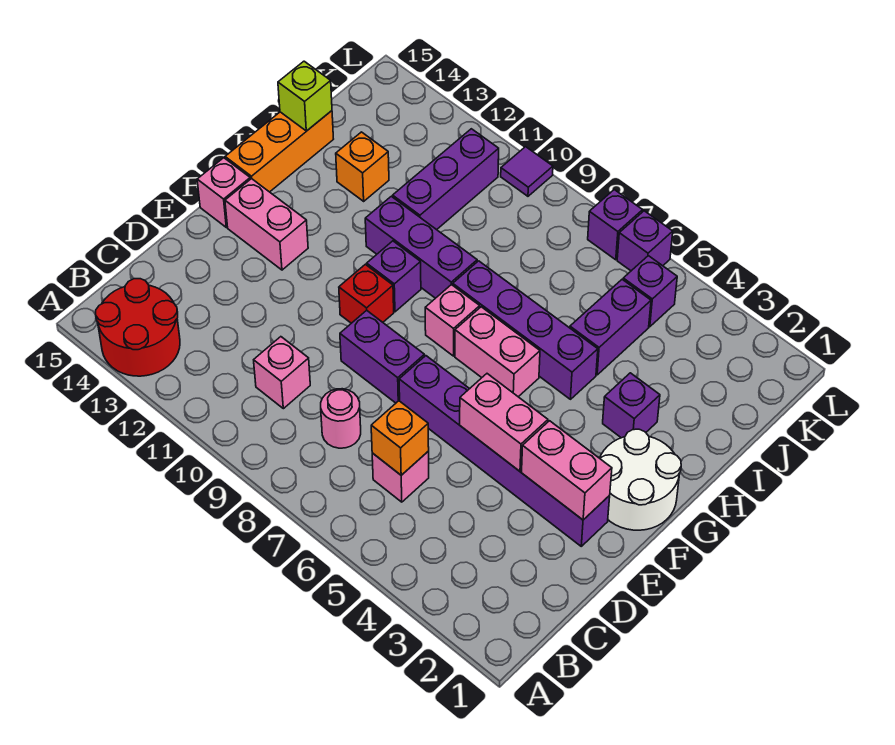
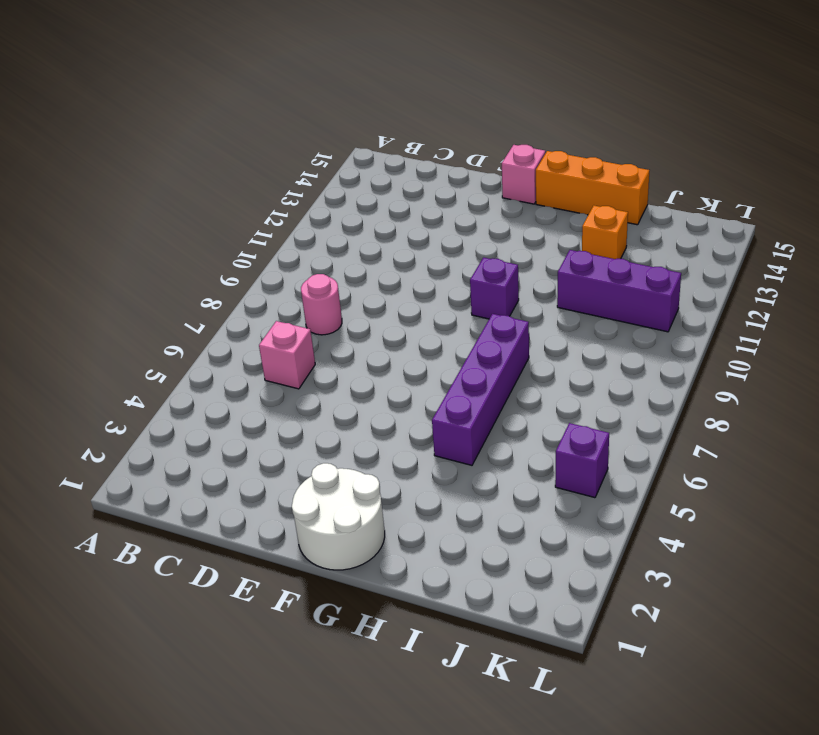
none -> red round brick A13:B14 level 1
none -> pink brick C10 level 1
none -> purple brick E2:E7 level 1

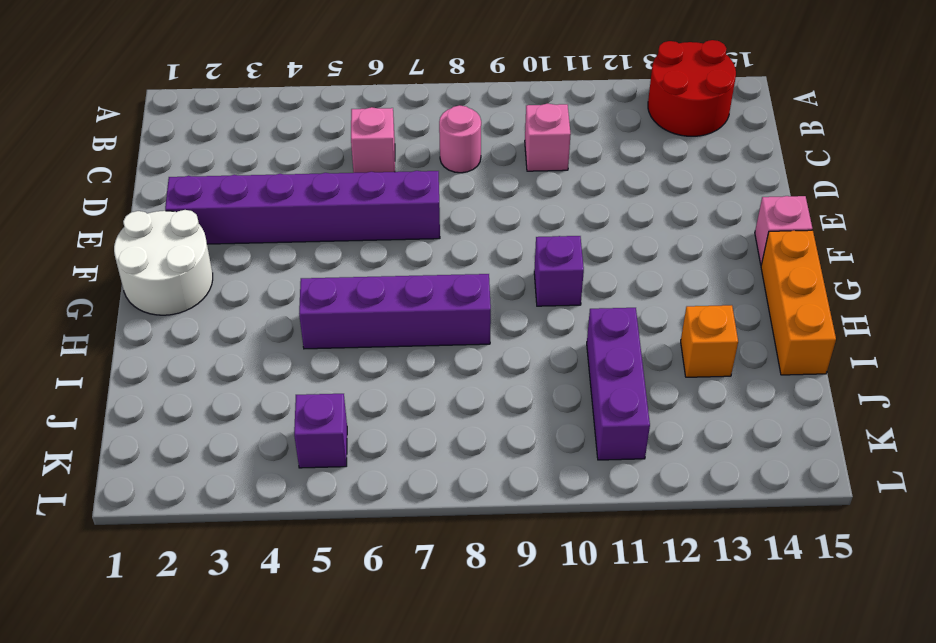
none -> purple brick E8:E9 level 1
none -> red brick F10 level 1
none -> pink brick F13:F14 level 1

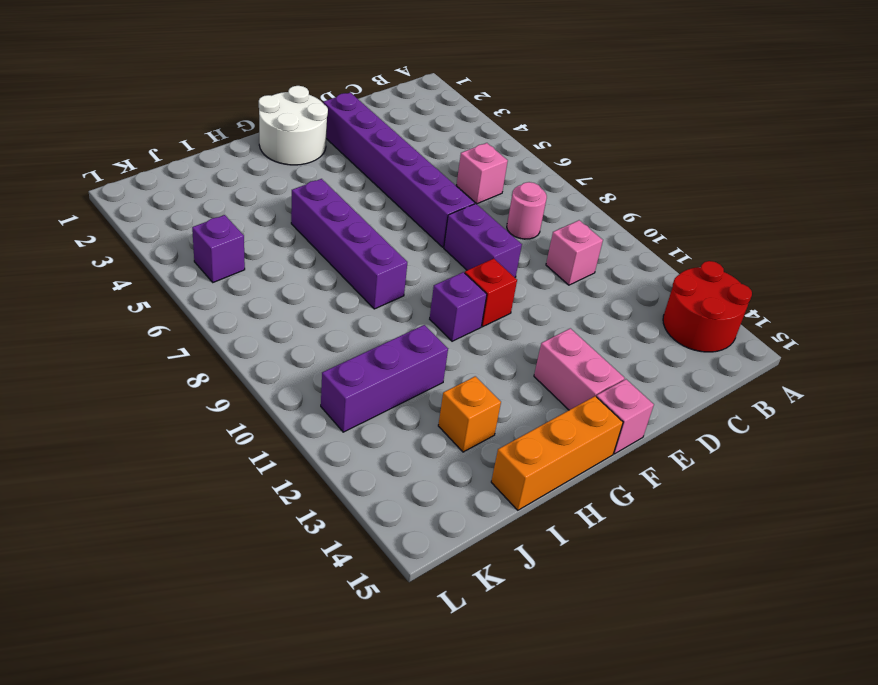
none -> pink brick G6:G7 level 1
none -> pink brick G8 level 1
none -> purple brick H3 level 1

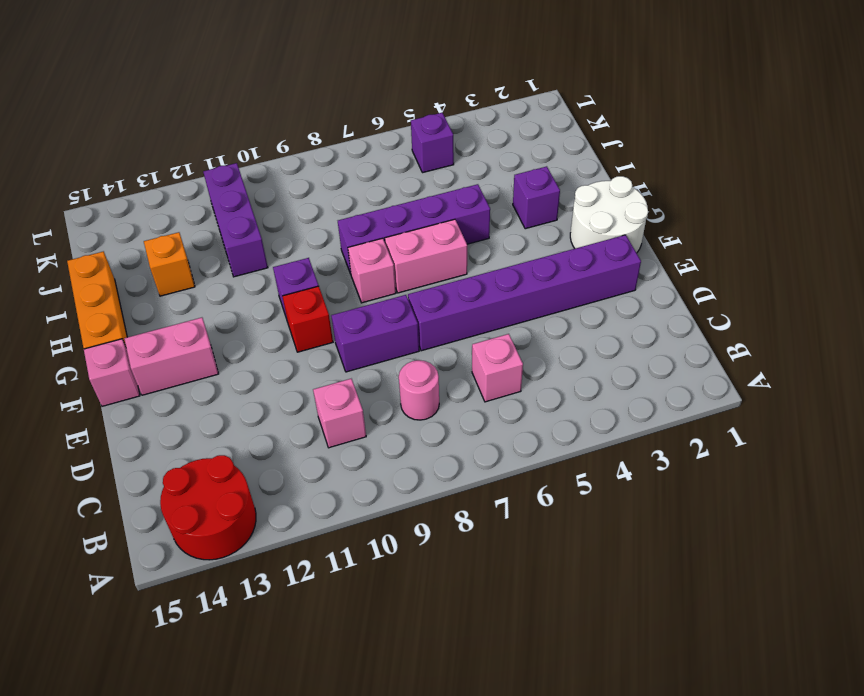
none -> purple brick H9:H11 level 1
none -> purple brick I5:J5 level 1
none -> purple brick L6 level 1

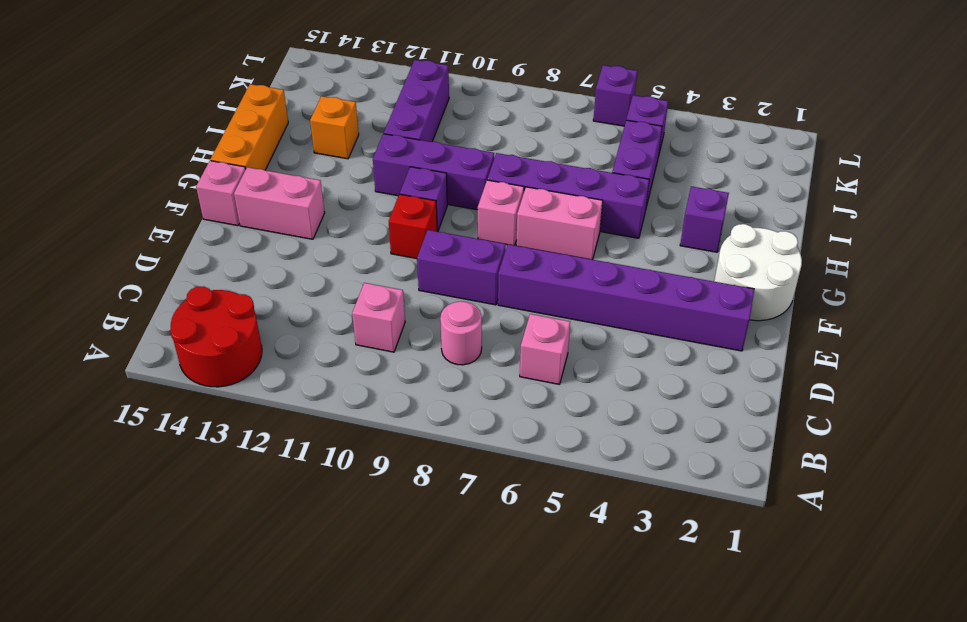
none -> purple brick L7 level 1
none -> purple tile L10 level 1
none -> orange brick C6 level 2

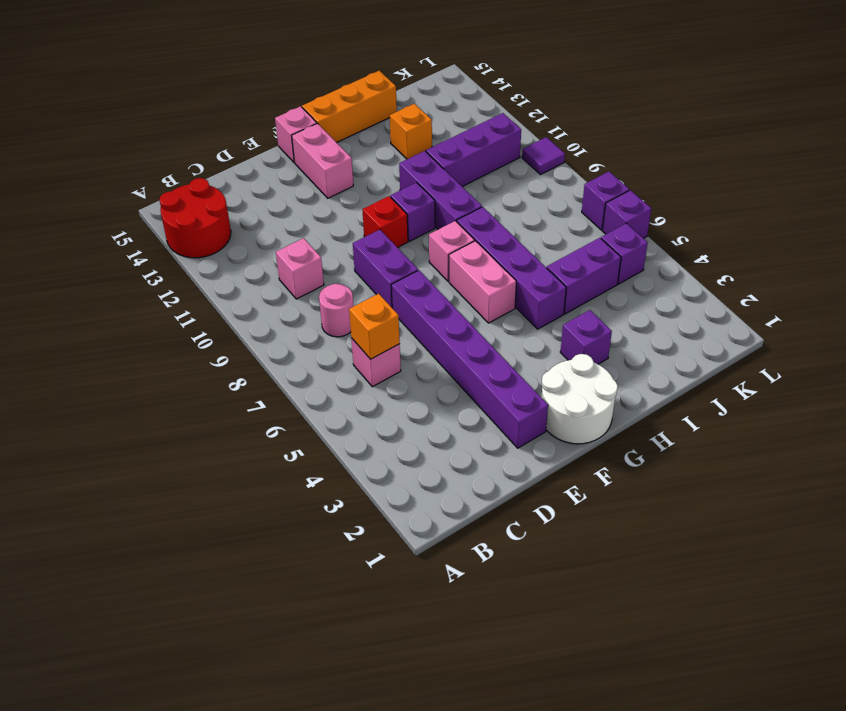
none -> pink brick E2:E3 level 2
none -> pink brick E4:E5 level 2
none -> lime brick I15 level 2

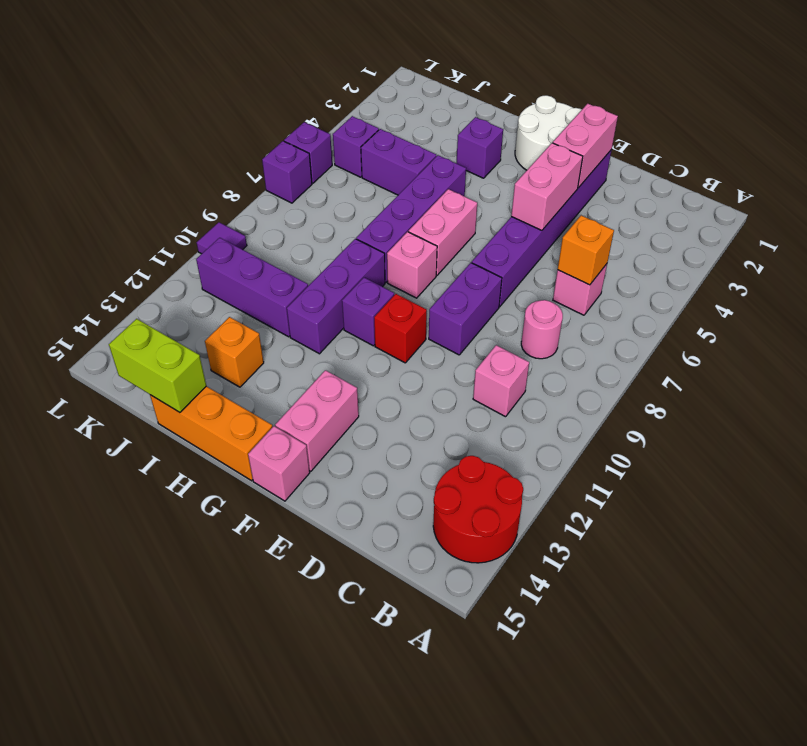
lime brick I15:J15 level 2 -> lime brick I15 level 2

